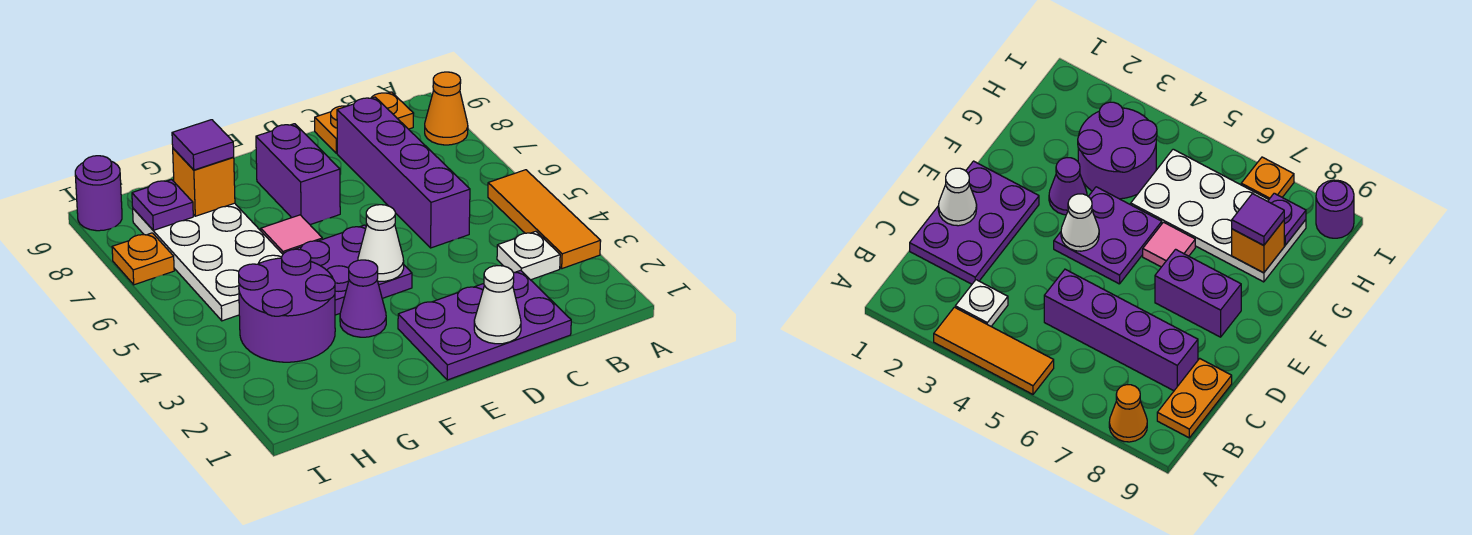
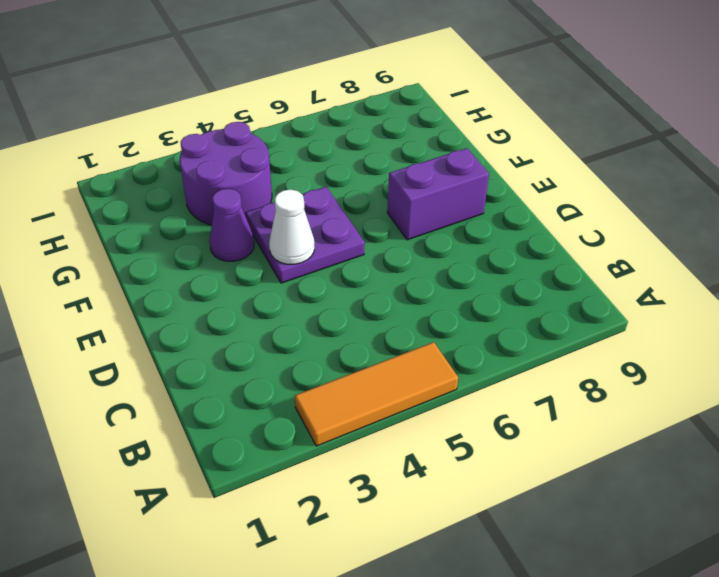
none -> orange cone A8 level 1
none -> white plate B3 level 1
none -> orange plate B9:C9 level 1

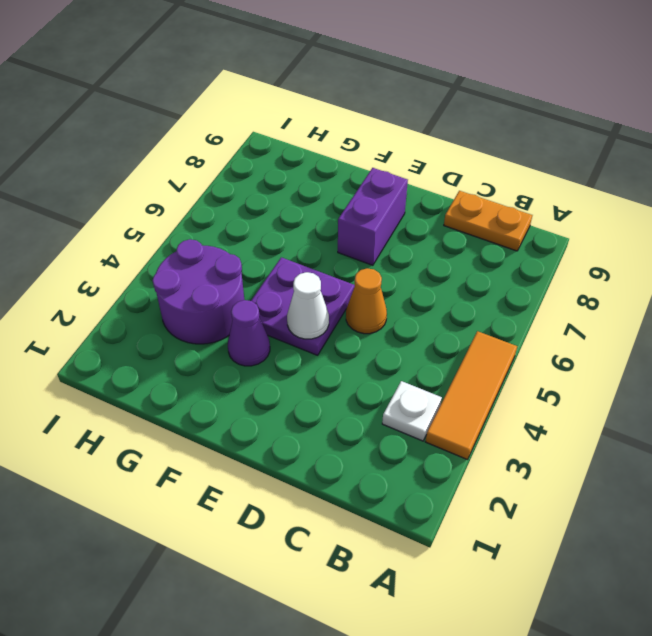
orange cone D5 level 1 -> orange cone A8 level 1
none -> purple plate C1:E2 level 1
none -> purple brick C5:C8 level 1
none -> pink tile F6 level 1

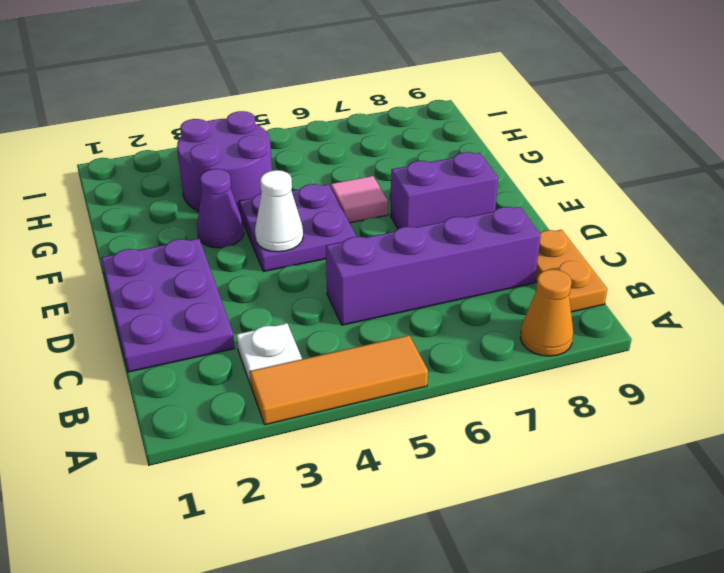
none -> white plate G5:H8 level 1
none -> orange plate I7 level 1
none -> purple round brick I9 level 1

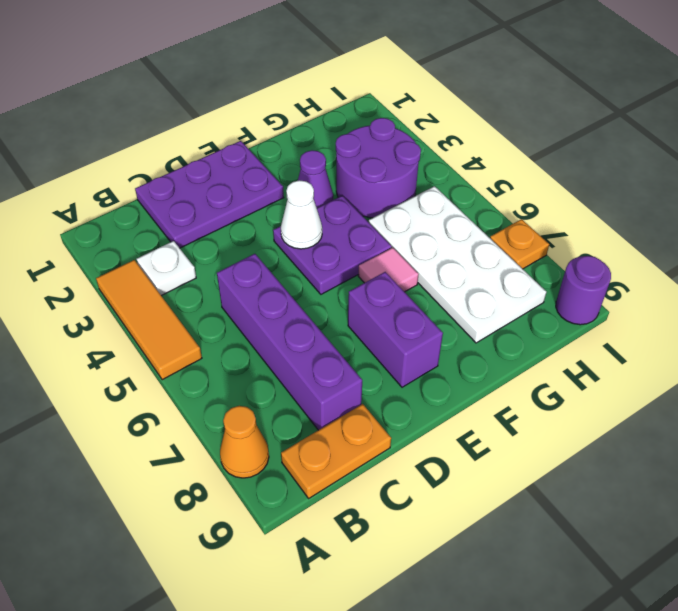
none -> white cone D1 level 2
none -> orange brick G8 level 2
none -> purple plate H8 level 2

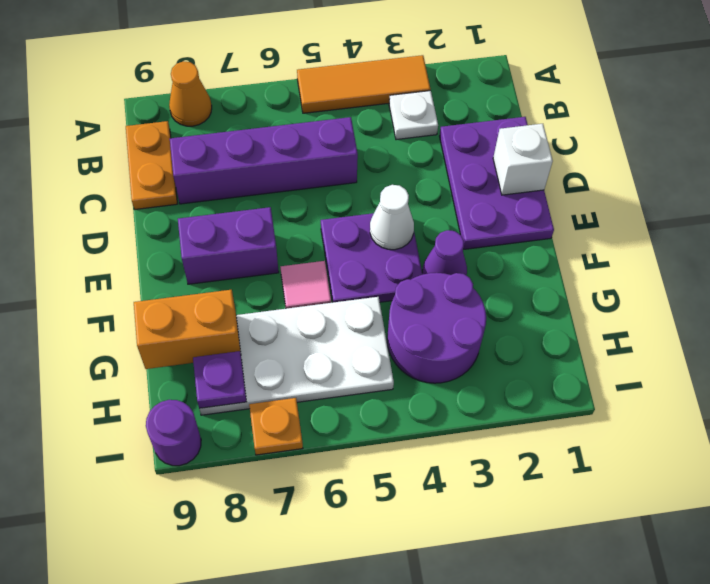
white brick D1 level 2 -> white cone D1 level 2
orange brick G8:G9 level 2 -> orange brick G8 level 2
none -> purple tile G8 level 3

